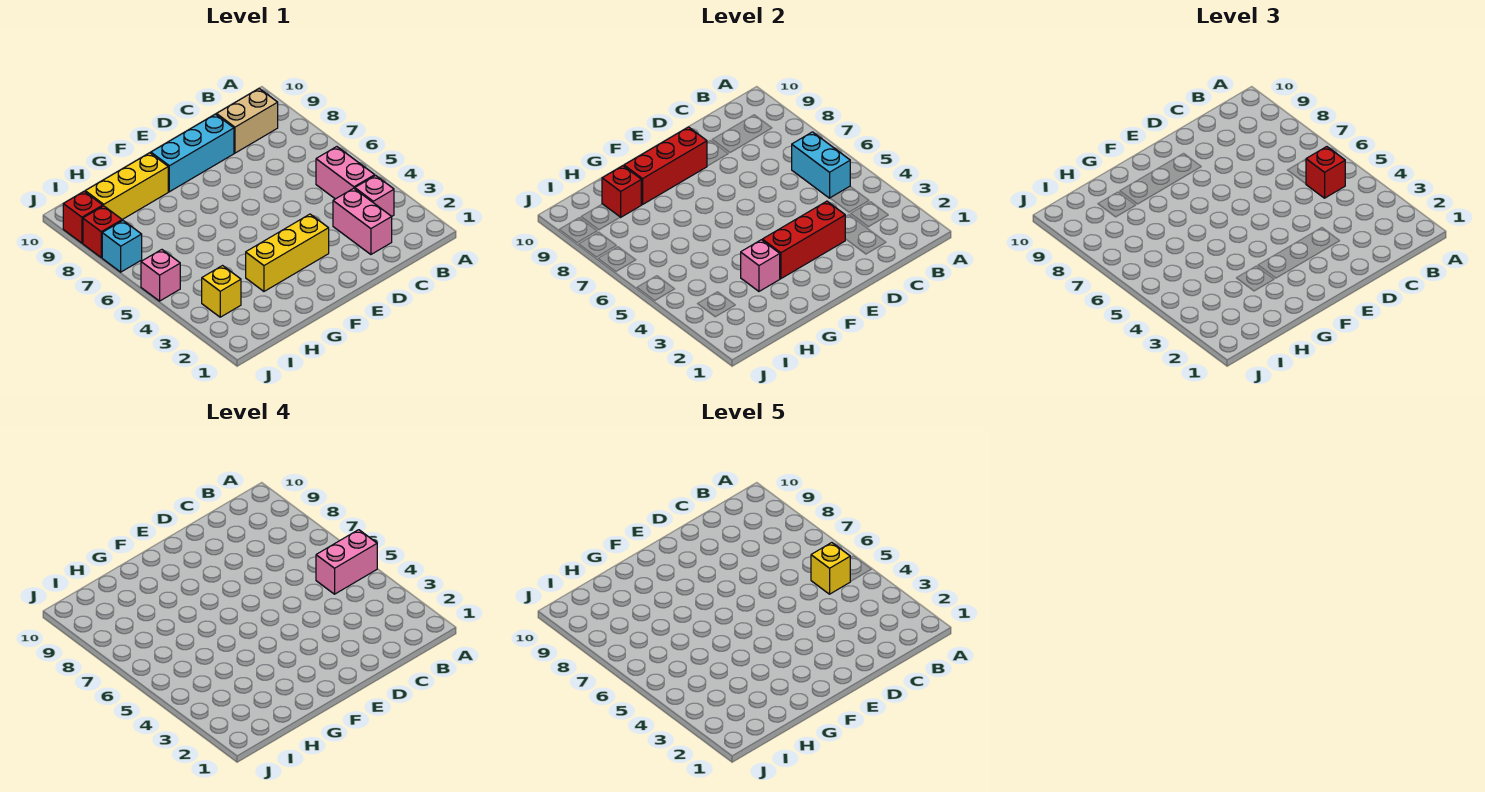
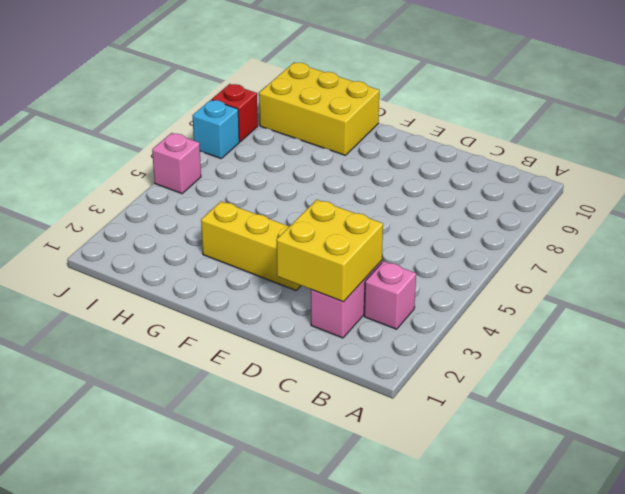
yellow brick C2:D3 level 2 -> red brick D3:F3 level 2
yellow brick G9:I10 level 1 -> yellow brick G9:I9 level 1
none -> pink brick B4:B5 level 1
none -> tan brick B9:C9 level 1
none -> cyan brick D9:F9 level 1

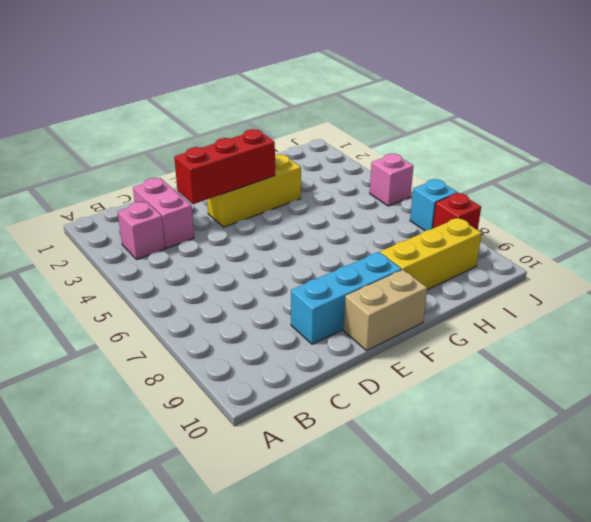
tan brick E10:F10 level 1 -> tan brick B9:C9 level 1
none -> pink brick B4:B5 level 1
none -> yellow brick I3 level 1
none -> red brick J9 level 1

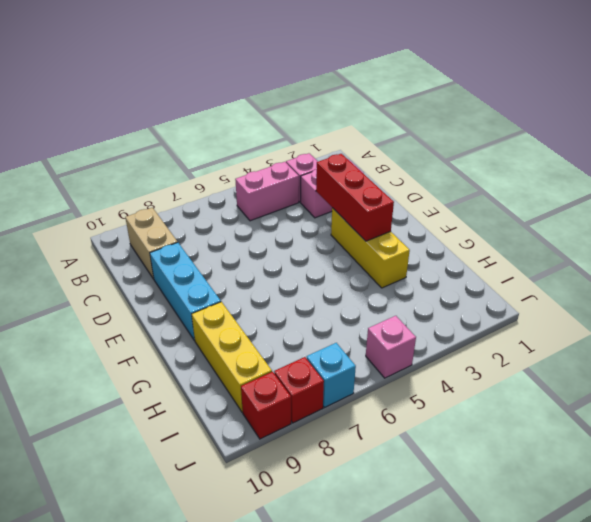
none -> yellow brick I3 level 1
none -> cyan brick B5:B6 level 2
none -> red brick E9:G9 level 2

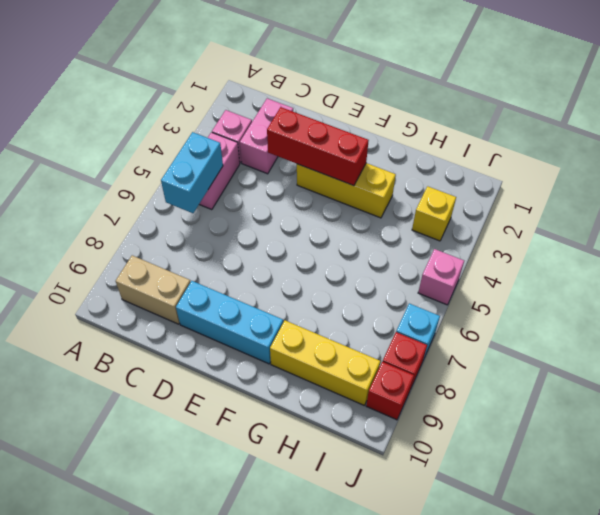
none -> red brick E9:G9 level 2
none -> pink brick G3 level 2
none -> red brick H9 level 2

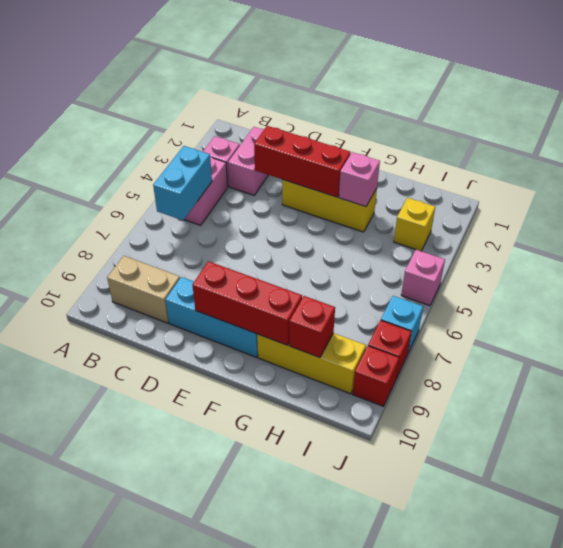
none -> red brick B5 level 3
none -> pink brick A5:B5 level 4
none -> yellow brick B5 level 5

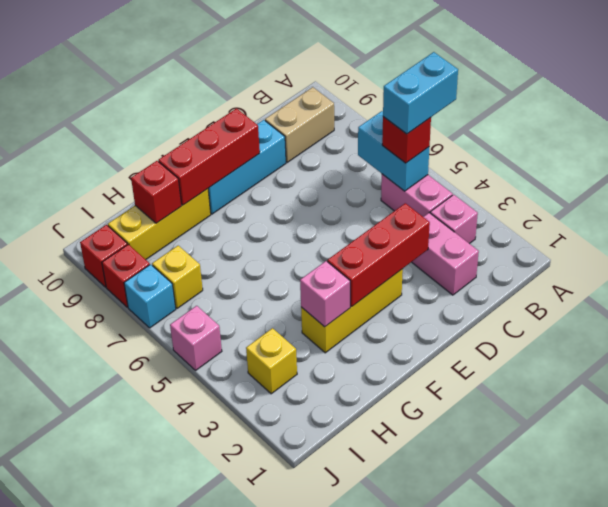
cyan brick A5:B5 level 4 -> pink brick A5:B5 level 4
yellow brick I7 level 1 -> yellow brick B5 level 5

